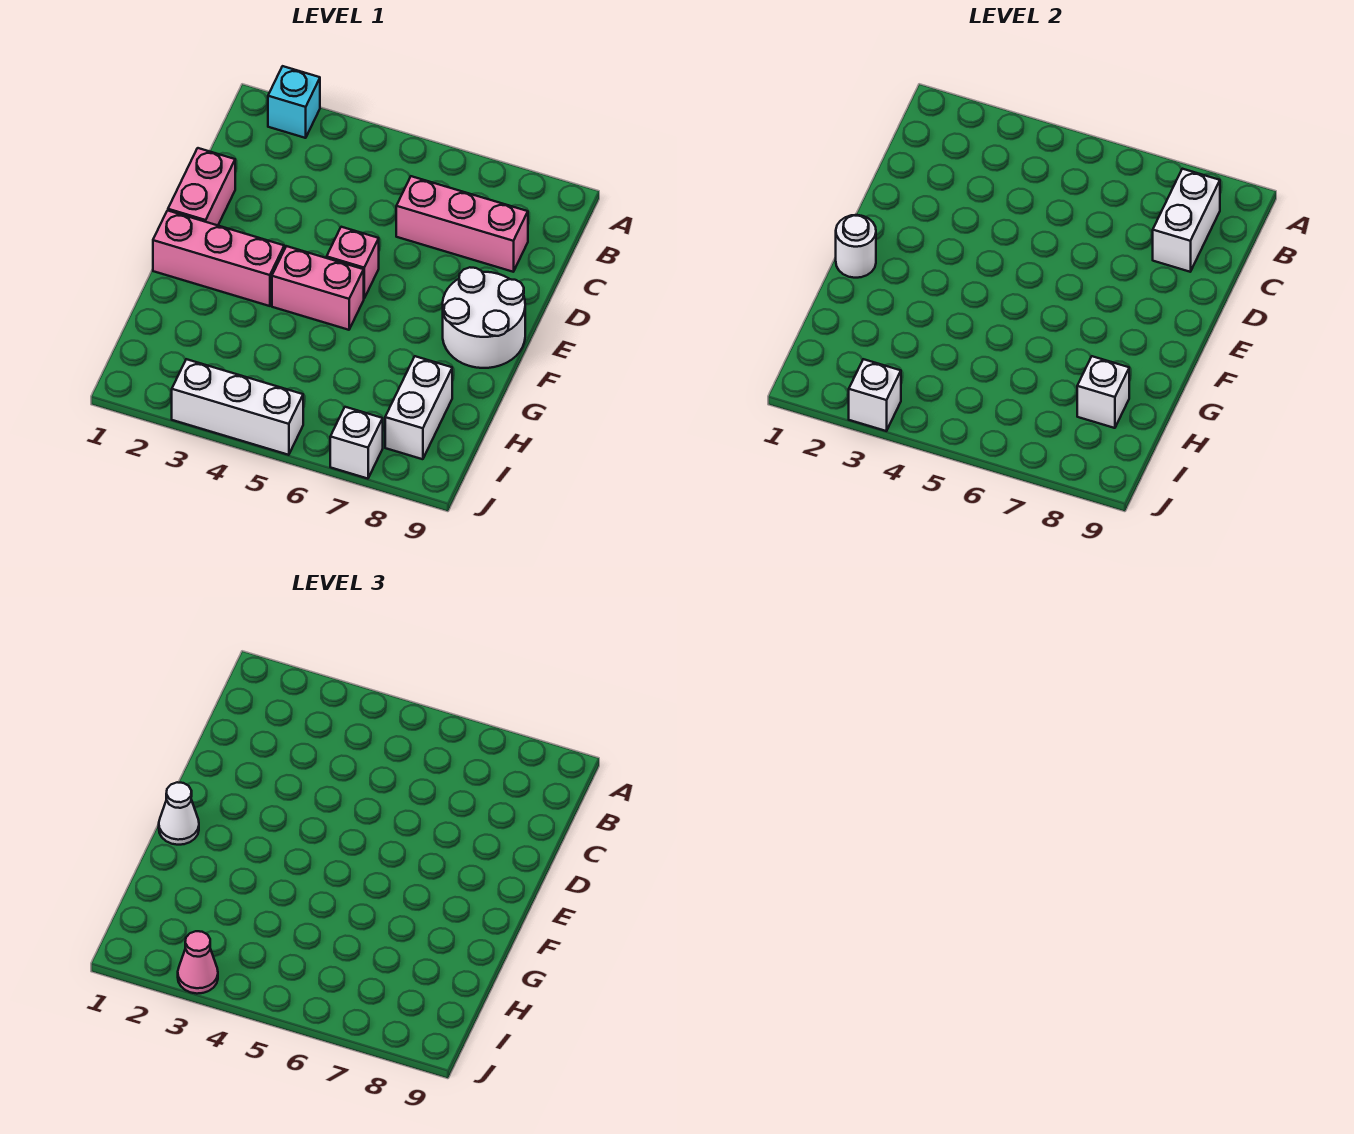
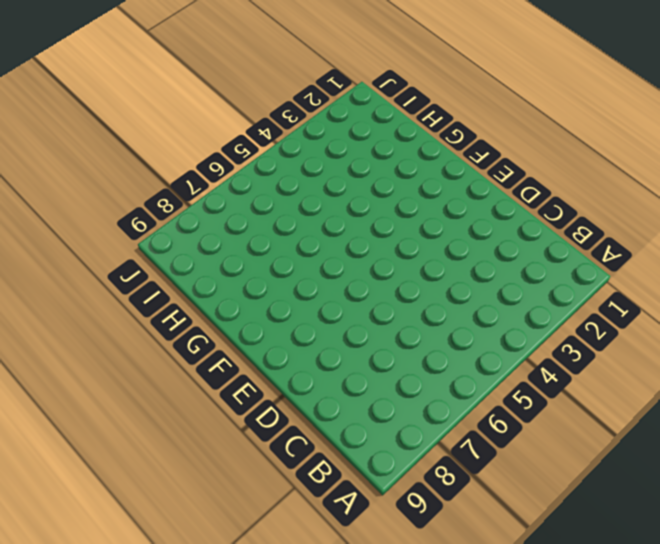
none -> cyan brick A2 level 1
none -> pink brick C6:C8 level 1
none -> pink brick D1:E1 level 1

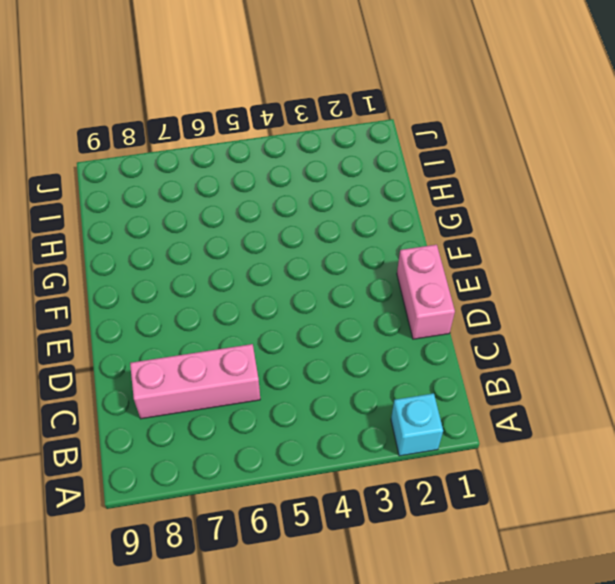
none -> pink brick E5 level 1
none -> white round brick E8:F9 level 1
none -> pink brick F1:F3 level 1

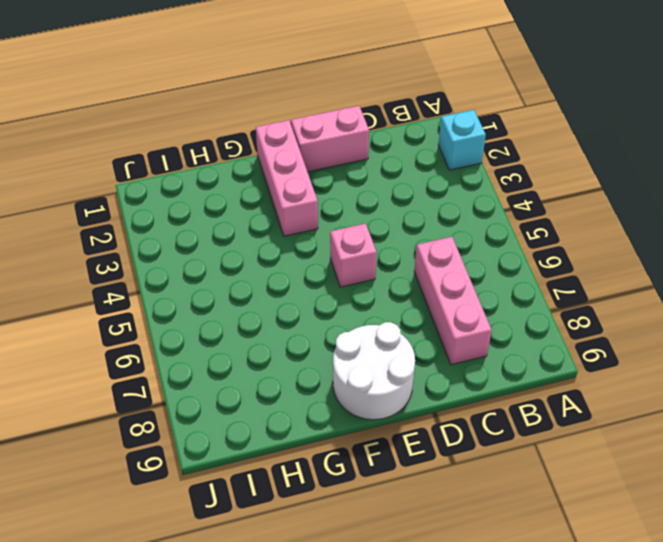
none -> pink brick F4:F5 level 1
none -> white brick H8:I8 level 1
none -> white brick J3:J5 level 1

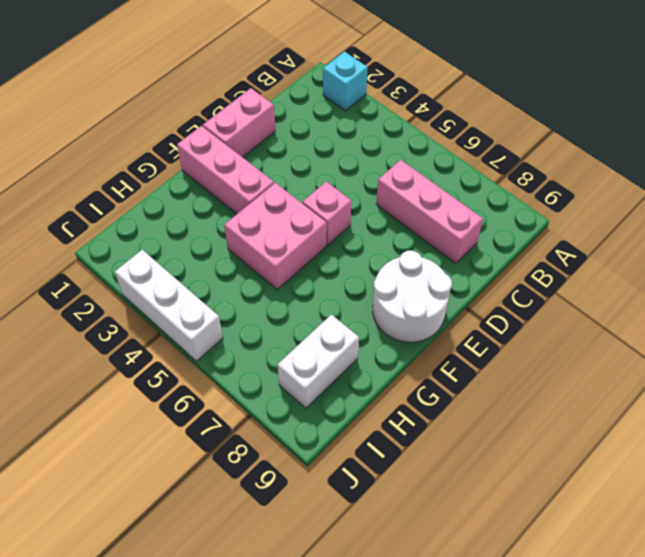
pink brick F4:G5 level 1 -> pink brick F4:F5 level 1
none -> white brick J7 level 1
none -> white brick B8:C8 level 2
none -> white round brick F1 level 2

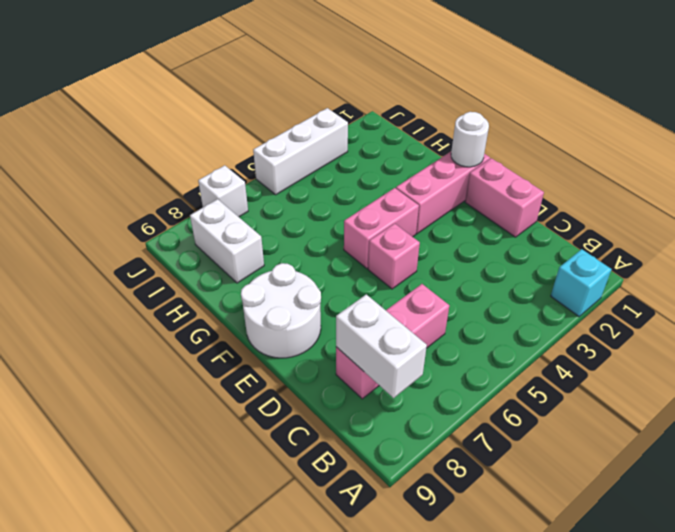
none -> white brick H8 level 2
none -> white brick J3 level 2
none -> white cone F1 level 3

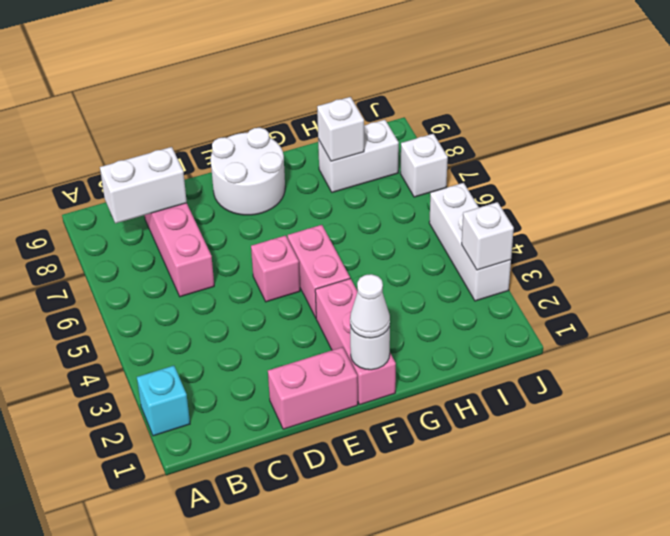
none -> pink cone J3 level 3

